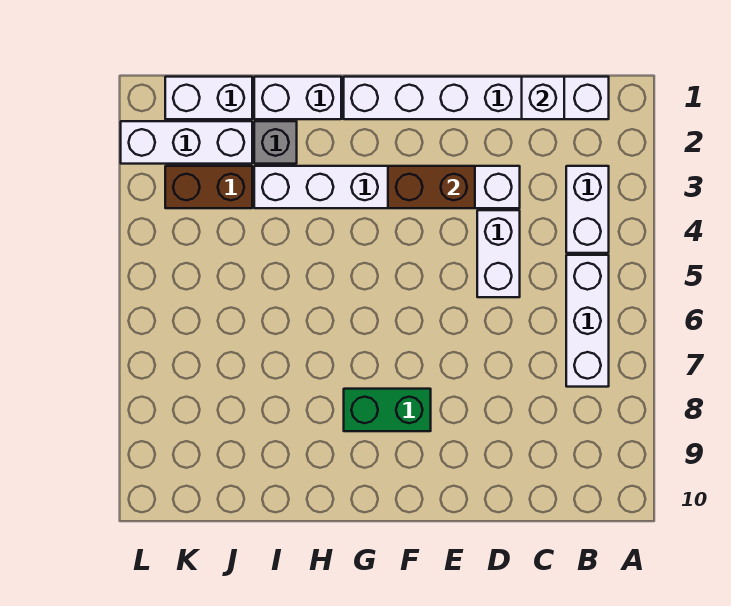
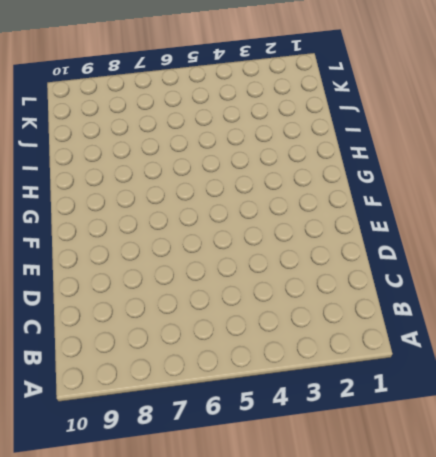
none -> white brick B1:G1 level 1
none -> white brick B3:B4 level 1
none -> white brick B5:B7 level 1

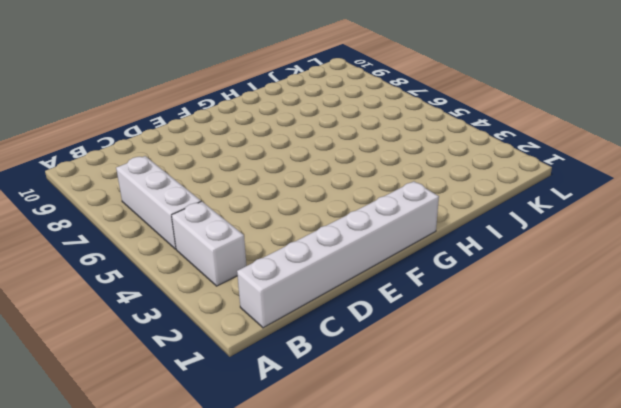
none -> white brick D3:I3 level 1
none -> white brick D4:D5 level 1
none -> green brick F8:G8 level 1

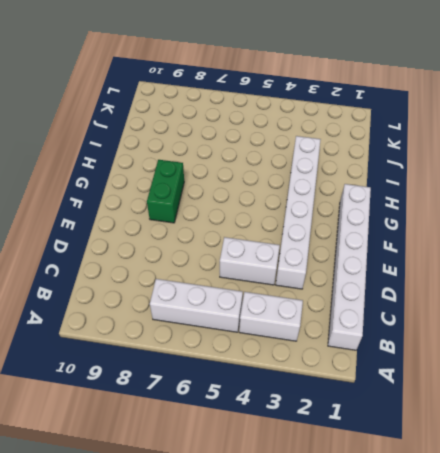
none -> white brick H1:I1 level 1
none -> grey brick I2 level 1
none -> white brick J1:K1 level 1

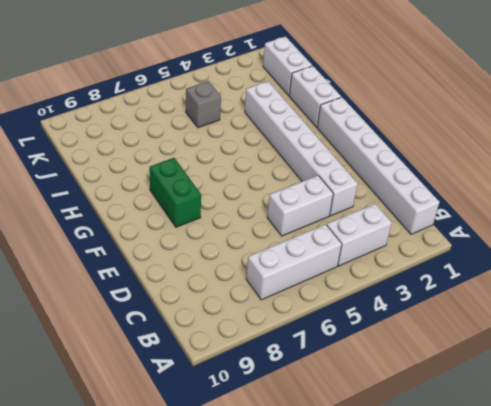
grey brick J5 level 1 -> grey brick I2 level 1
none -> white brick J2:L2 level 1
none -> brown brick J3:K3 level 1
none -> white brick C1 level 2

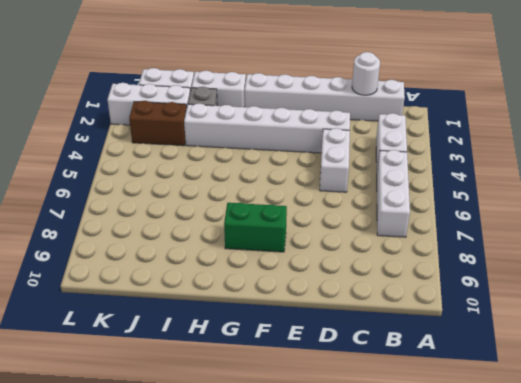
white round brick C1 level 2 -> white brick C1 level 2
none -> brown brick E3:F3 level 2

